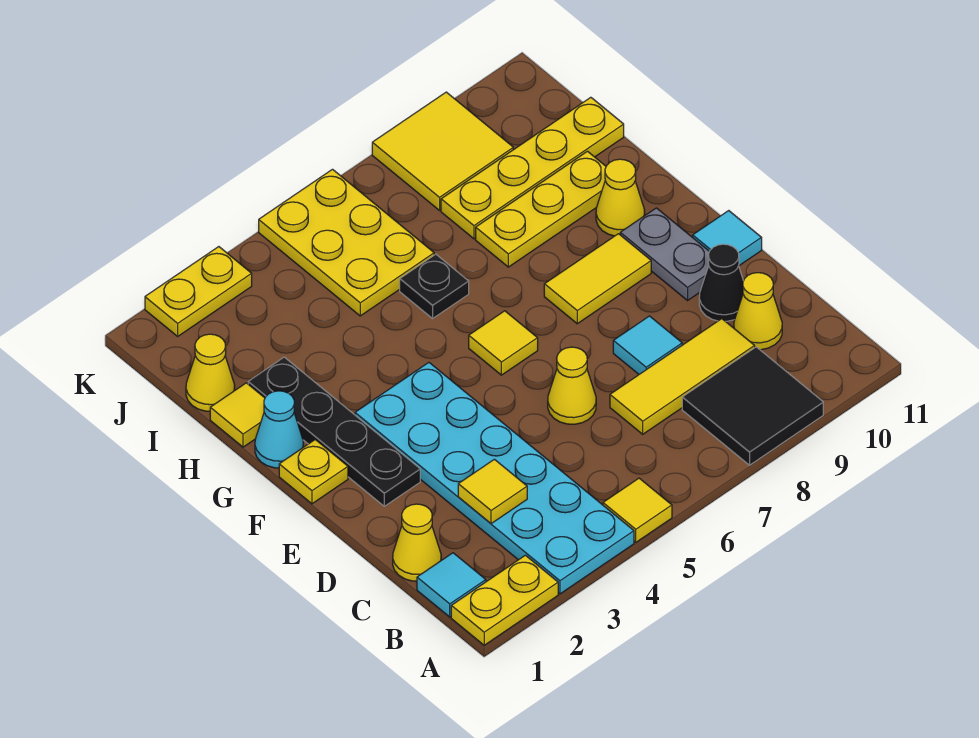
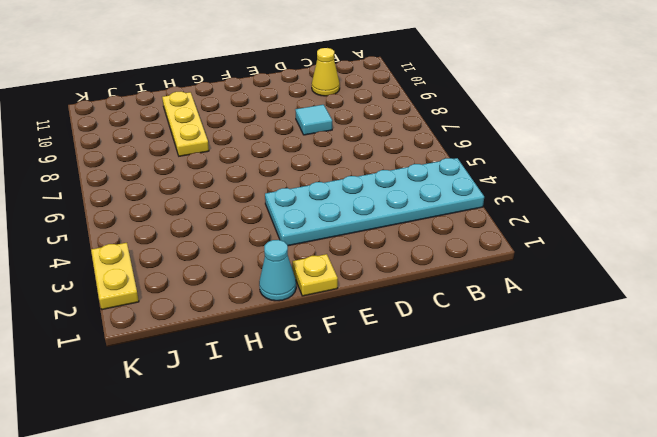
none -> yellow plate A1:A2 level 1
none -> yellow tile A5 level 1
none -> black tile A8:B9 level 1

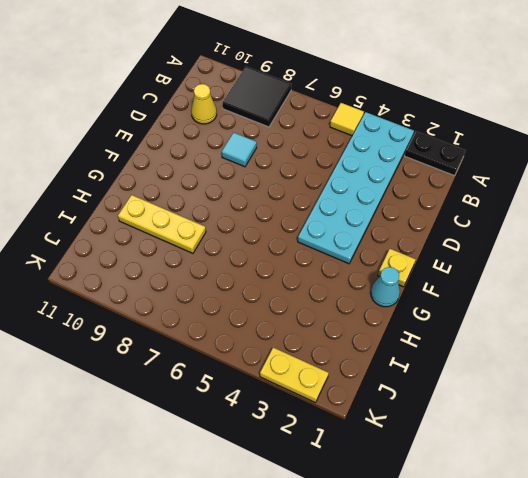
black plate A1:A2 level 1 -> yellow plate A1:A2 level 1
none -> cyan tile B1 level 1
none -> yellow cone C1 level 1
none -> yellow tile C7:C9 level 1

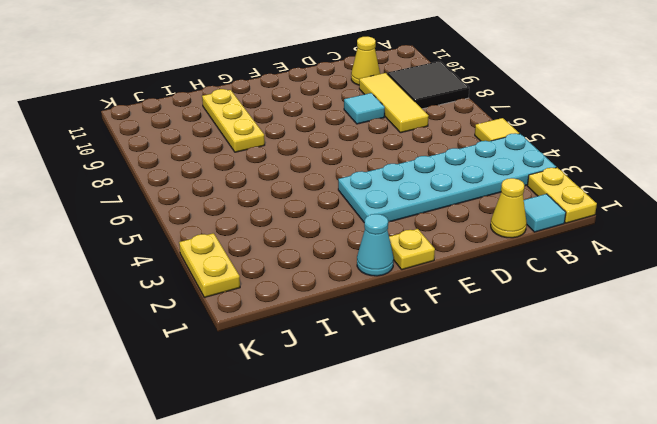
none -> yellow cone D6 level 1
none -> black cone D10 level 1
none -> black plate E2:H2 level 1

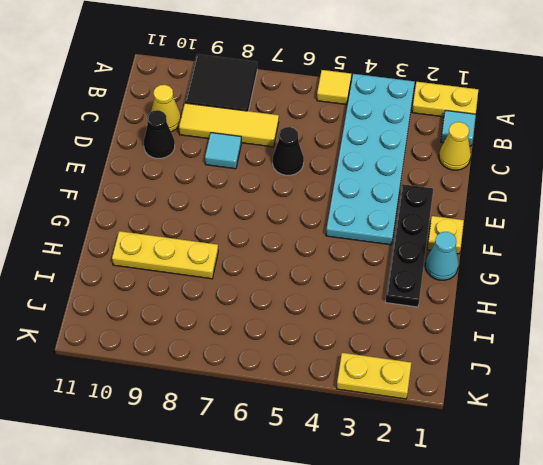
black cone D6 level 1 -> yellow cone D6 level 1
none -> grey plate E10:F10 level 1
none -> cyan tile E11 level 1
none -> yellow tile F6 level 1

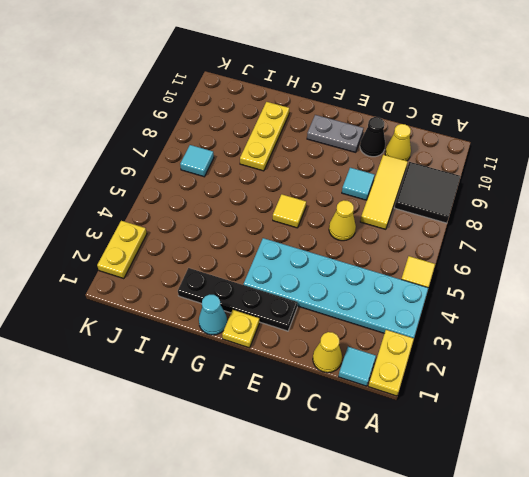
cyan tile J7 level 1 -> cyan tile E11 level 1
none -> yellow tile F8:F9 level 1
none -> yellow cone G10 level 1
none -> yellow tile H1 level 1

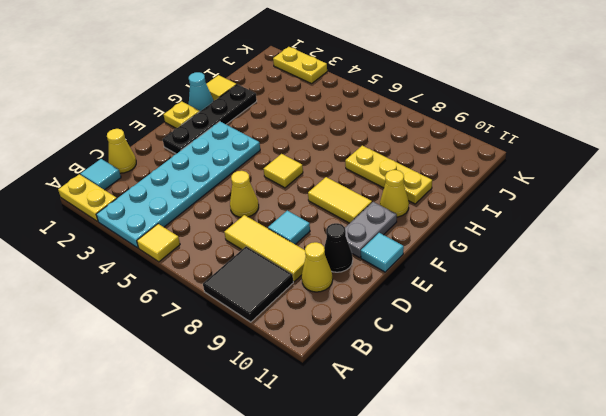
none -> black plate H6 level 1
none -> yellow cone I1 level 1
none -> yellow plate I5:K6 level 1

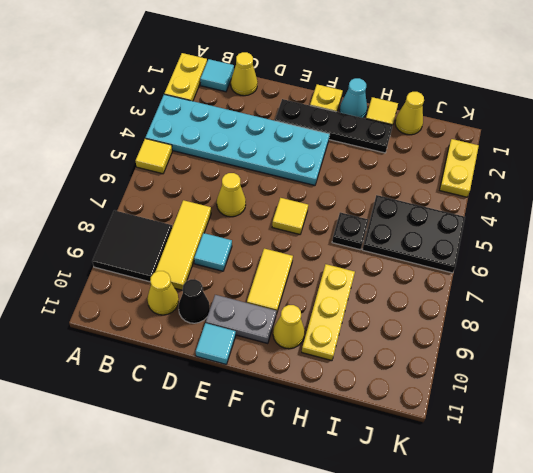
black plate I5:K6 level 1 -> yellow plate I5:K6 level 1
none -> yellow plate I8:I11 level 1
none -> yellow tile J8:K9 level 1
none -> yellow tile C3 level 2

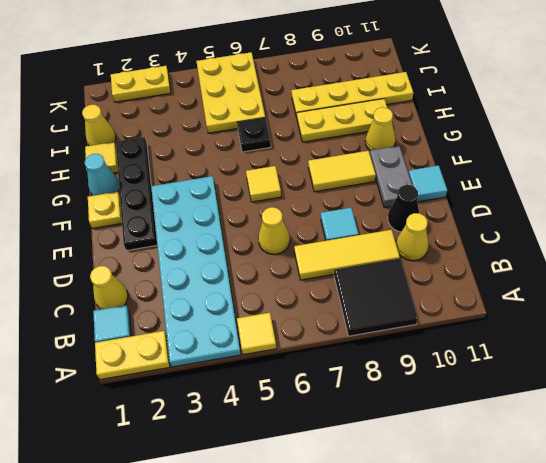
none -> yellow tile J8:K9 level 1
none -> yellow tile C3 level 2

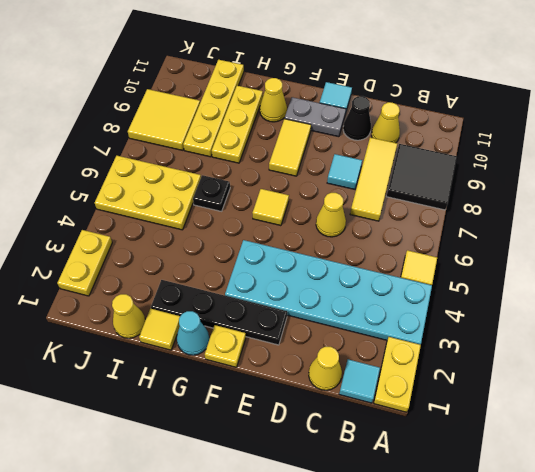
none -> yellow tile C3 level 2

